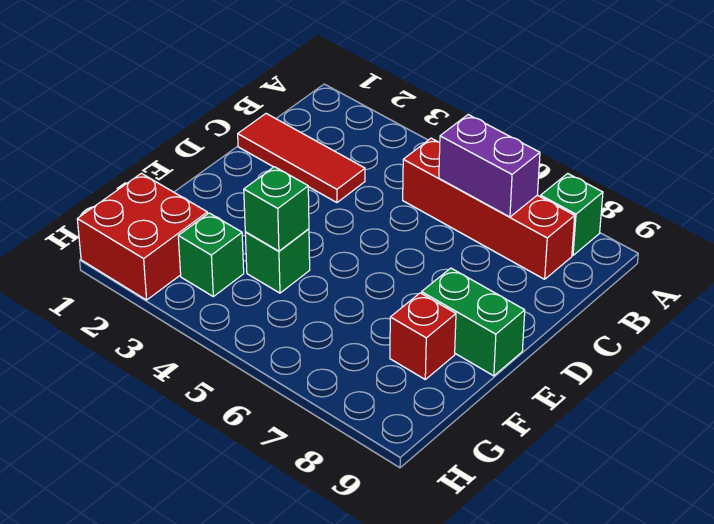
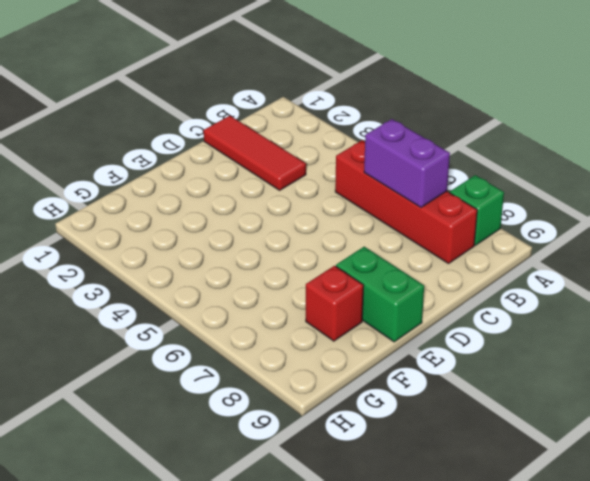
none -> green brick F4 level 1
none -> red brick G1:H2 level 1

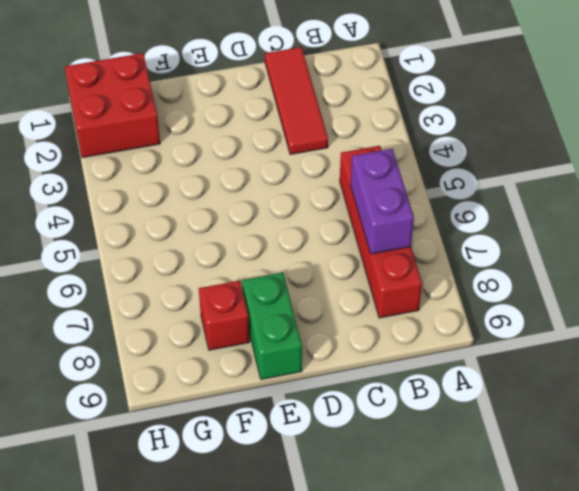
none -> green brick A8 level 1
none -> green brick F4 level 1

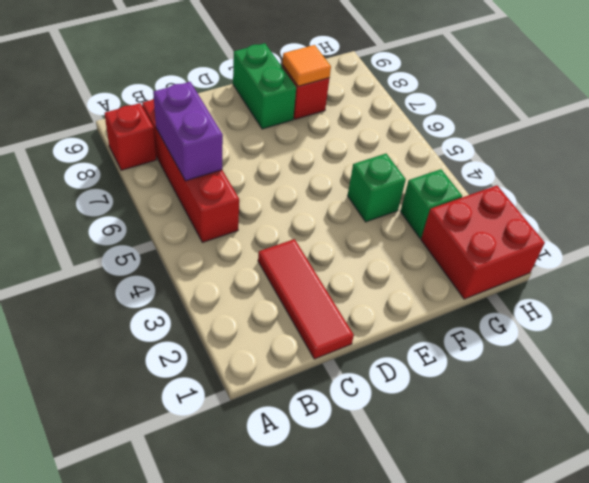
red brick A8 level 1 -> green brick A8 level 1
orange tile F8 level 2 -> none
none -> green brick F4 level 2

